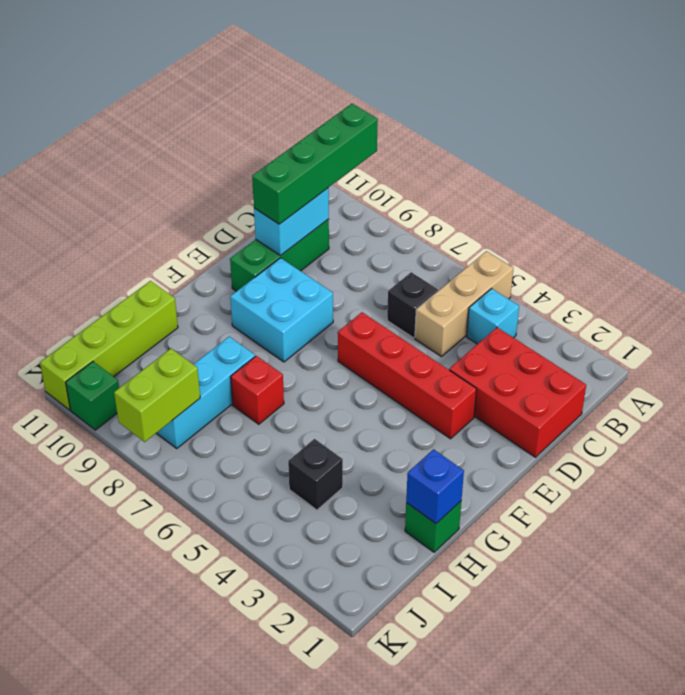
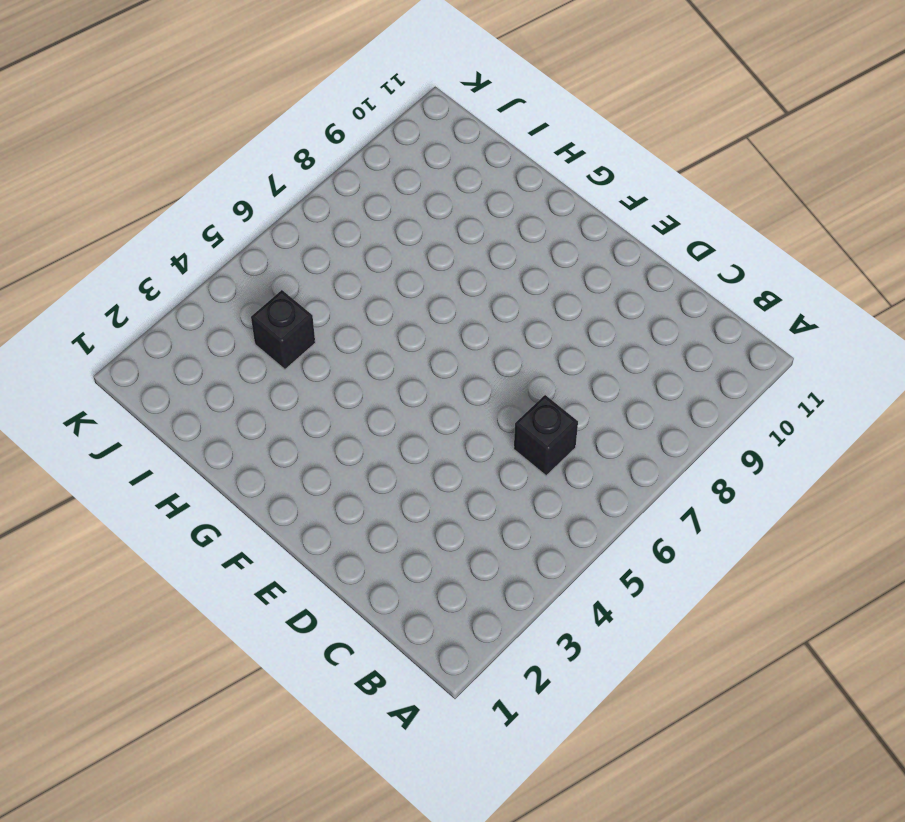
none -> tan brick A5:C5 level 1
none -> cyan brick B4 level 1
none -> red brick C1:D3 level 1

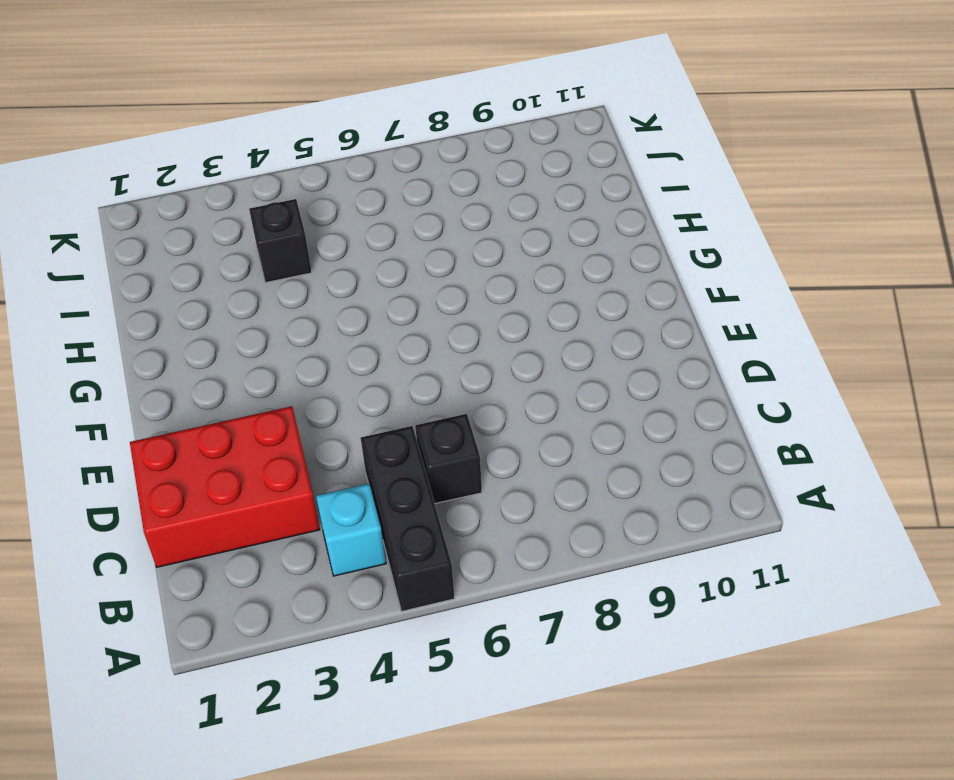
black brick A5:C5 level 1 -> tan brick A5:C5 level 1
none -> green brick C10:E10 level 1
none -> red brick E3:E6 level 1
none -> cyan brick E8:F9 level 1

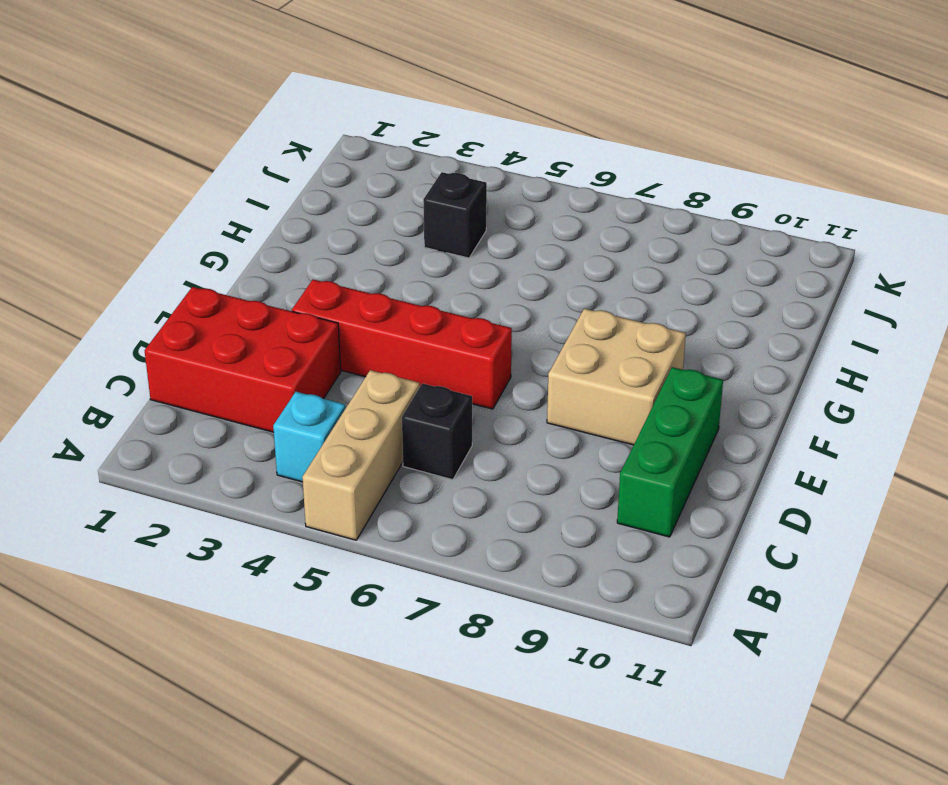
tan brick E8:F9 level 1 -> cyan brick E8:F9 level 1
none -> green brick H1 level 1
none -> red brick H7 level 1
none -> cyan brick H8:J8 level 1

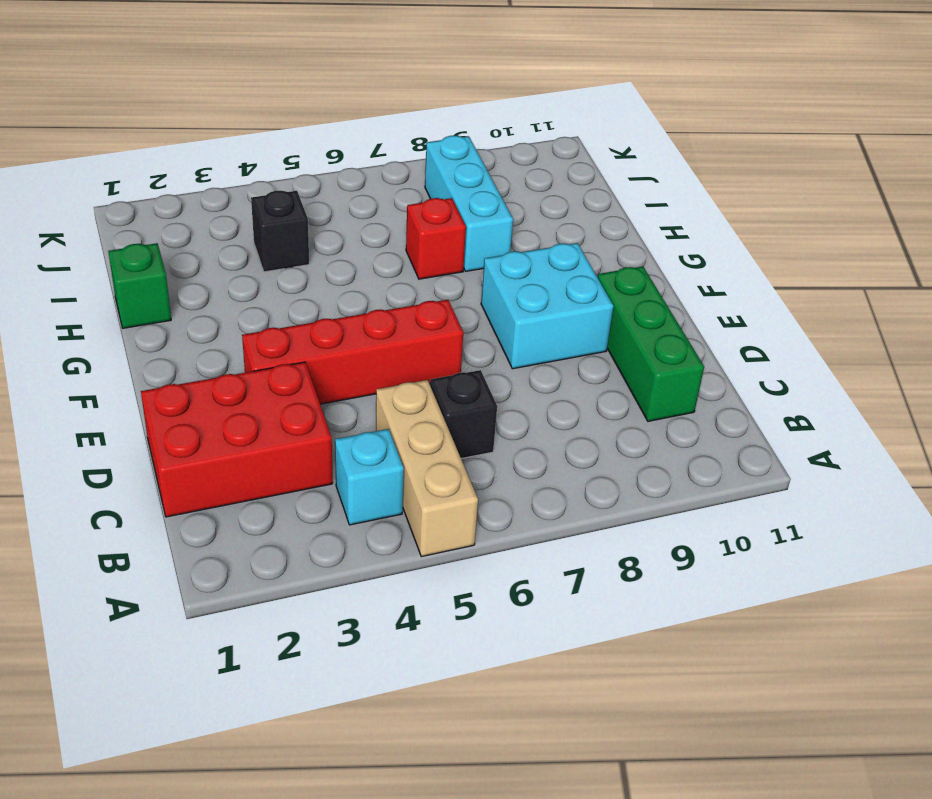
none -> lime brick H11:K11 level 1
none -> green brick K10 level 1
none -> cyan brick C10:D10 level 2

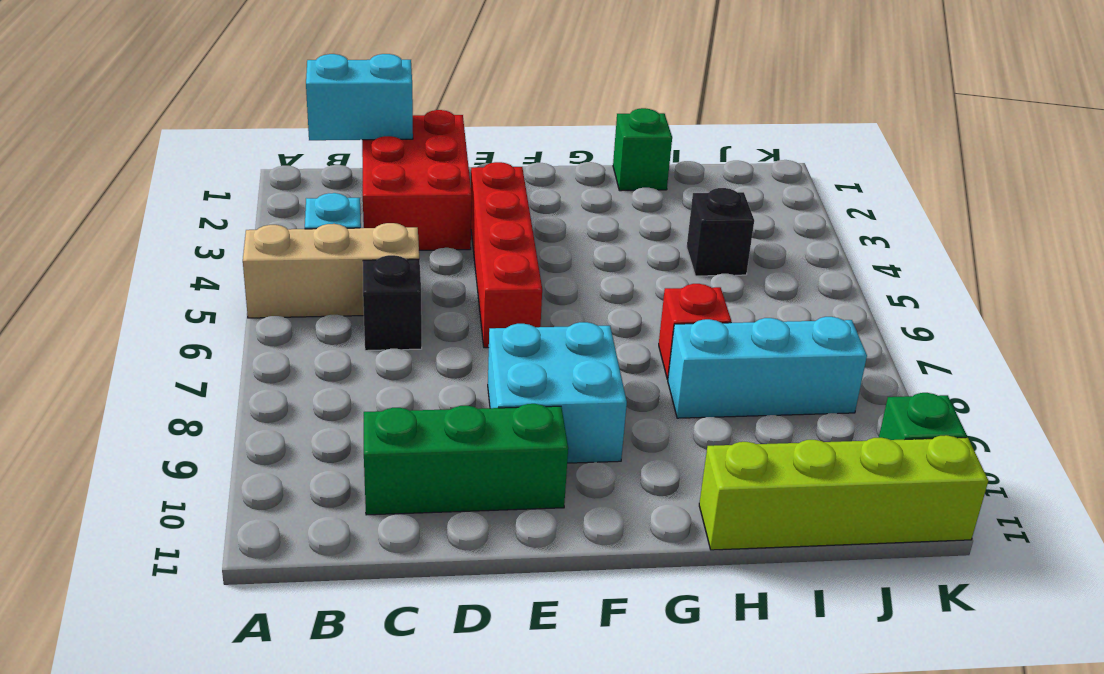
cyan brick B1:C1 level 2 -> cyan brick C10:D10 level 2
none -> blue brick H1 level 2
none -> lime brick J8:K8 level 2
none -> green brick A10:D10 level 3

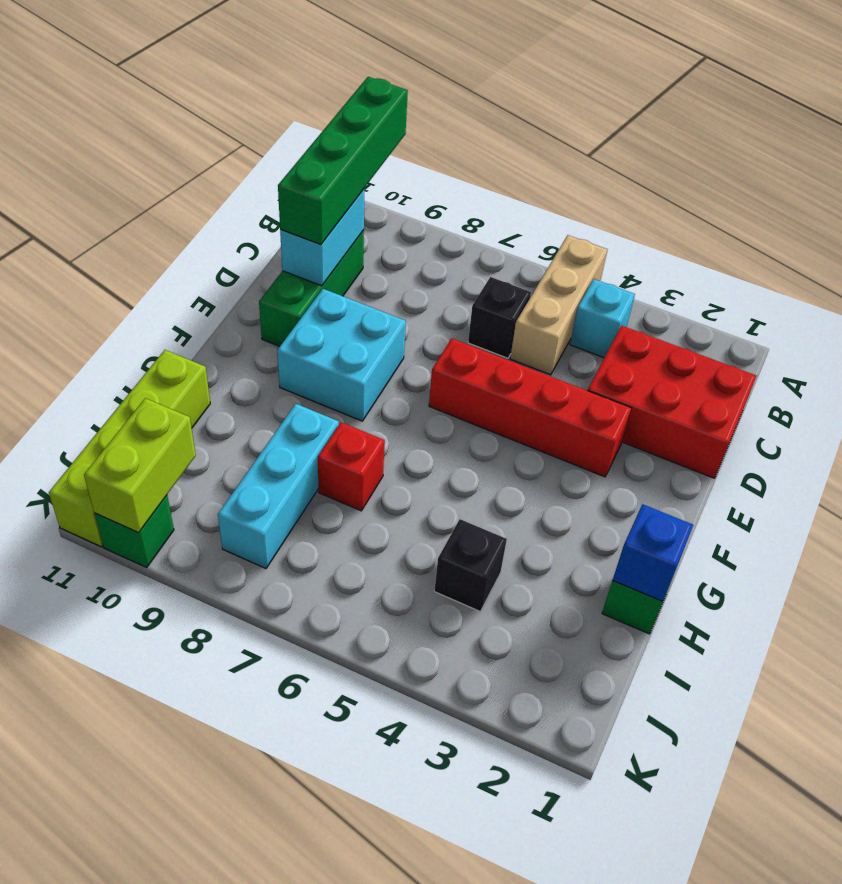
lime brick J10:K10 level 2 -> lime brick J8:K8 level 2

